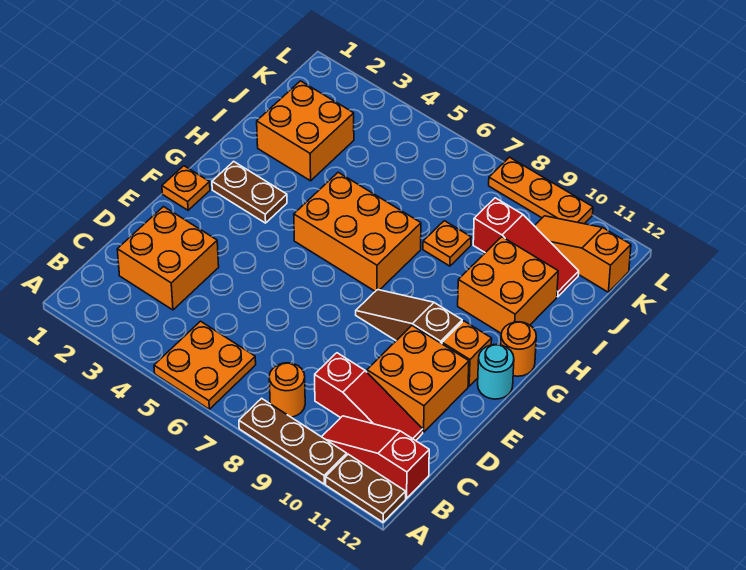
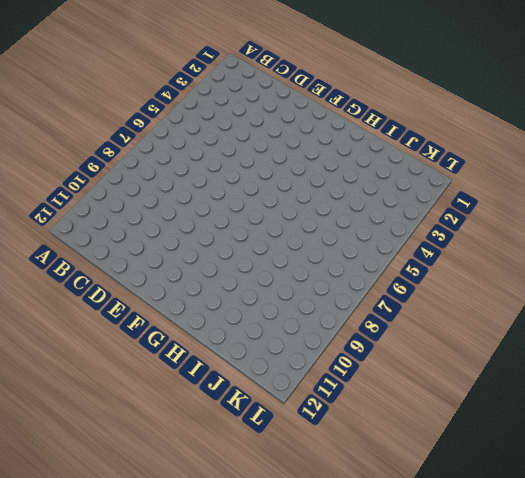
none -> orange plate A5:B6 level 1
none -> brown plate A8:A10 level 1
none -> brown plate A11:A12 level 1

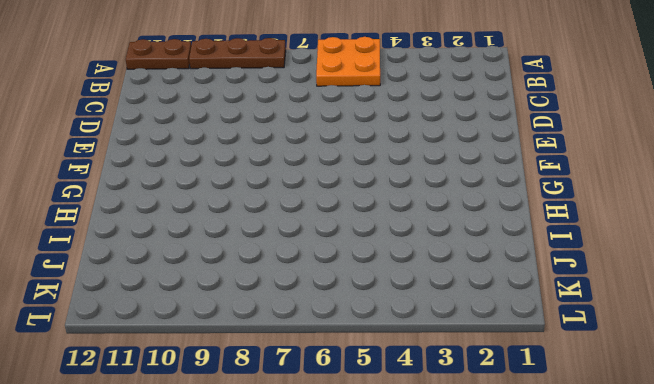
none -> orange round brick B8 level 1
none -> red slope B10:B12 level 1 top 12
none -> orange brick C2:D3 level 1

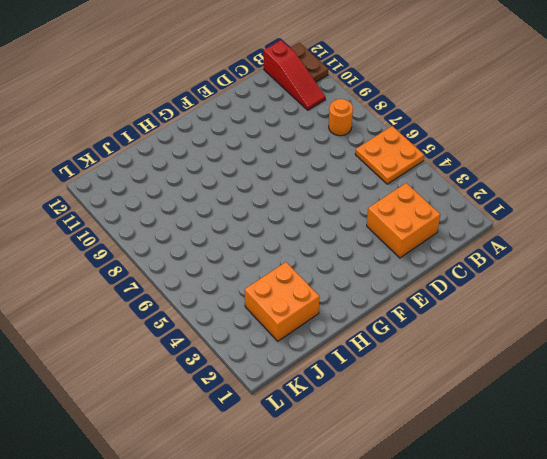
none -> brown plate A8:A10 level 1
none -> red slope C9:C11 level 1 top 9
none -> orange brick D10:E11 level 1

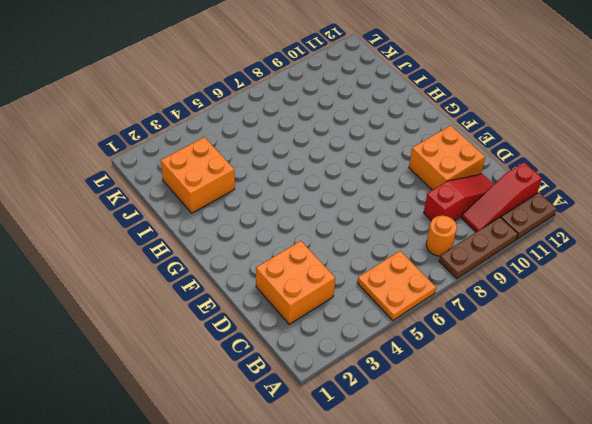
none -> orange plate F1 level 1
none -> brown slope F8:F10 level 1 top 10
none -> orange brick F11 level 1

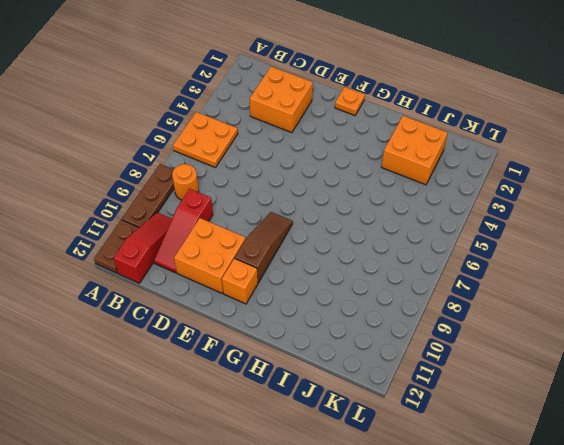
none -> cyan round brick F12 level 1
none -> brown plate G2:G3 level 1
none -> orange brick G5:H7 level 1

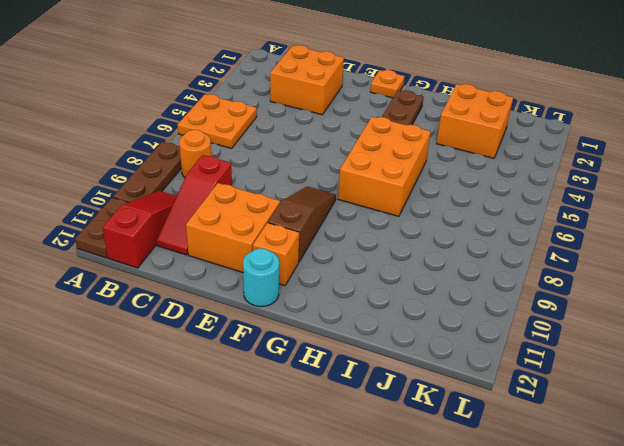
none -> orange round brick G12 level 1
none -> orange brick H10:I11 level 1
none -> orange plate I8 level 1

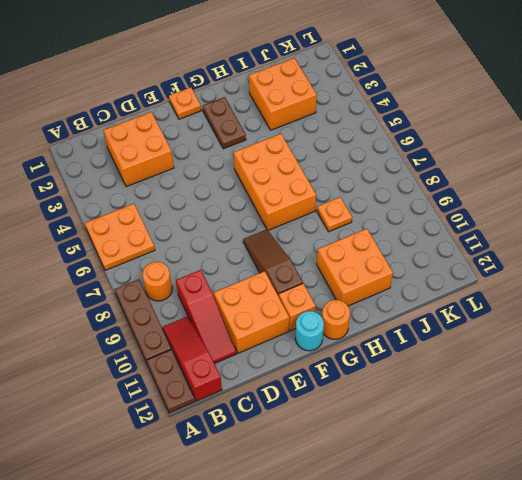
none -> red slope J9:J11 level 1 top 9
none -> orange slope K10:K12 level 1 top 12
none -> orange plate L8:L10 level 1

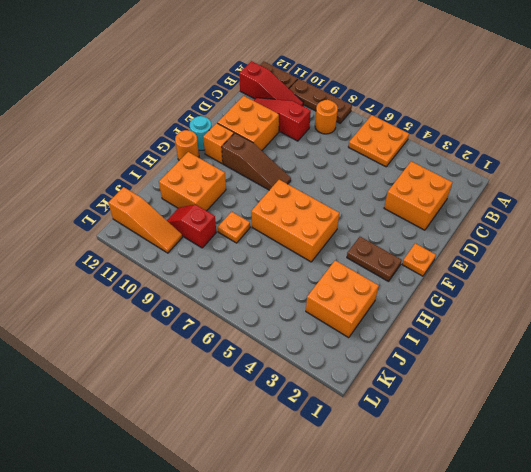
red slope J9:J10 level 1 top 9 -> red slope J9:J11 level 1 top 9
none -> orange plate L8:L10 level 1

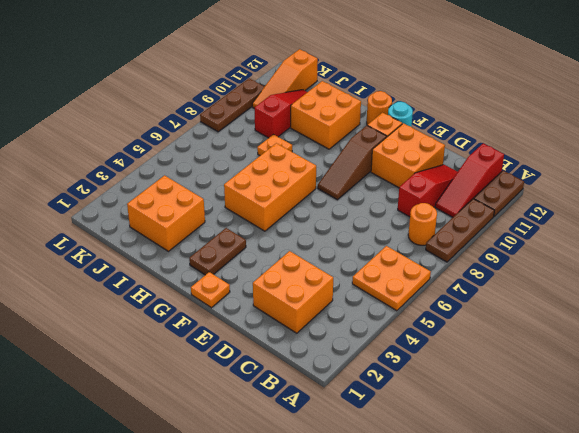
brown plate L8:L10 level 1 -> orange plate L8:L10 level 1

